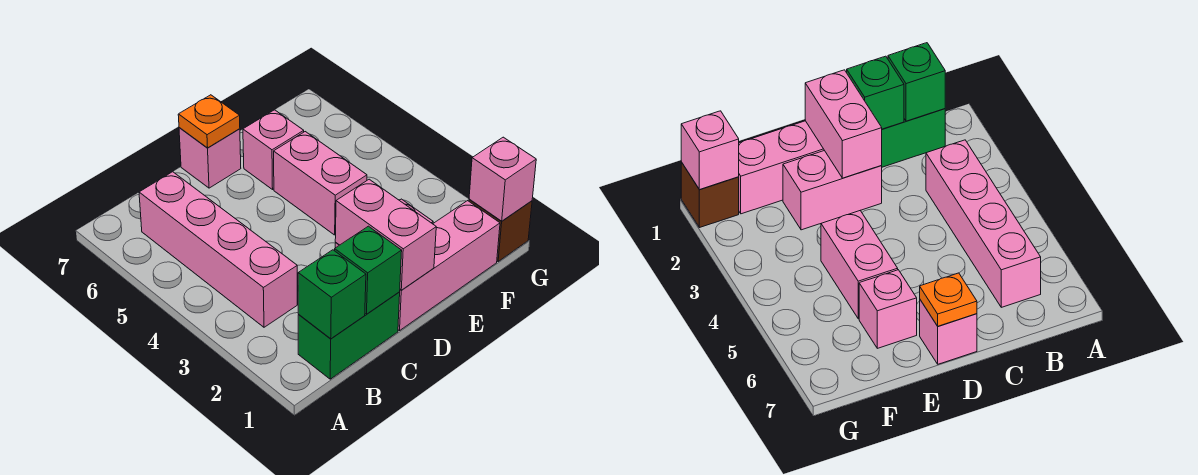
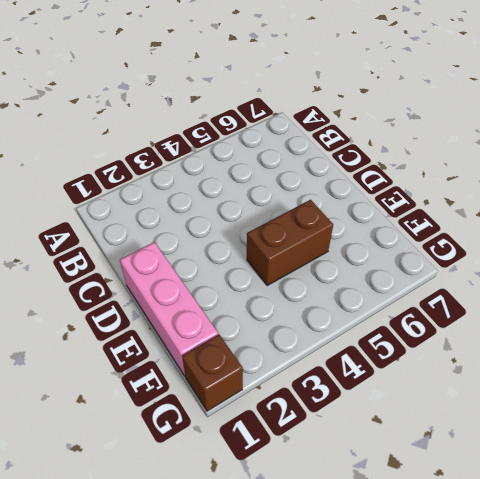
brown brick E4:E5 level 1 -> pink brick E4:E5 level 1
none -> green brick B1:C1 level 1
none -> pink brick B3:B6 level 1
none -> pink brick D2:E2 level 1

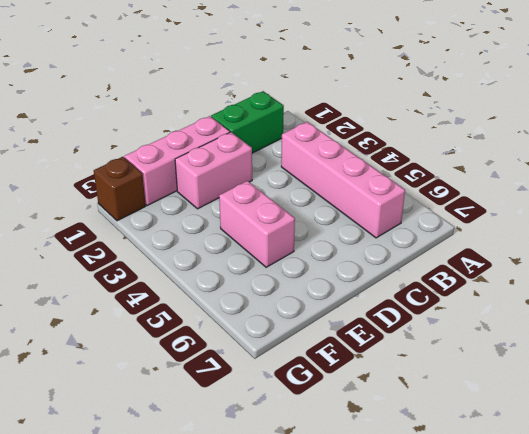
none -> pink brick D7 level 1
none -> pink brick E6 level 1
none -> green brick B1 level 2

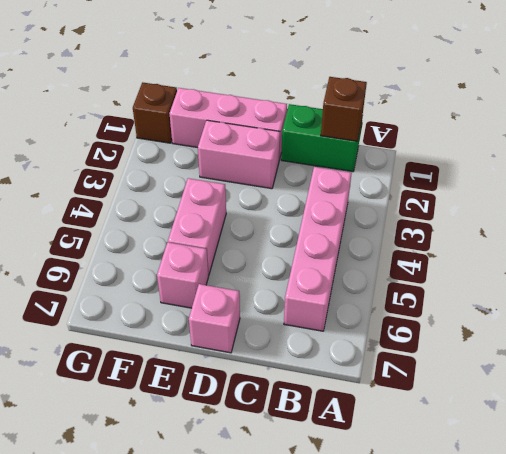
brown brick B1 level 2 -> green brick B1 level 2
none -> green brick C1 level 2
none -> pink brick D1:D2 level 2
none -> orange plate D7 level 2

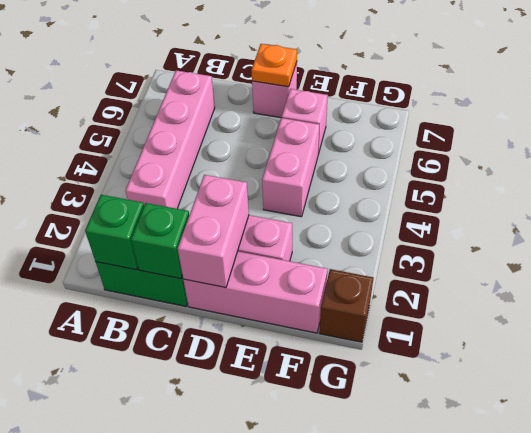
none -> pink brick G1 level 2

